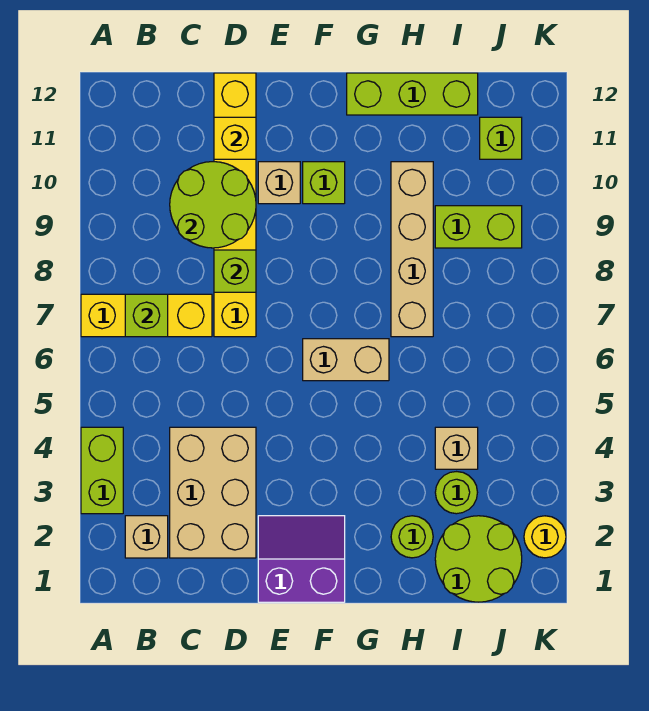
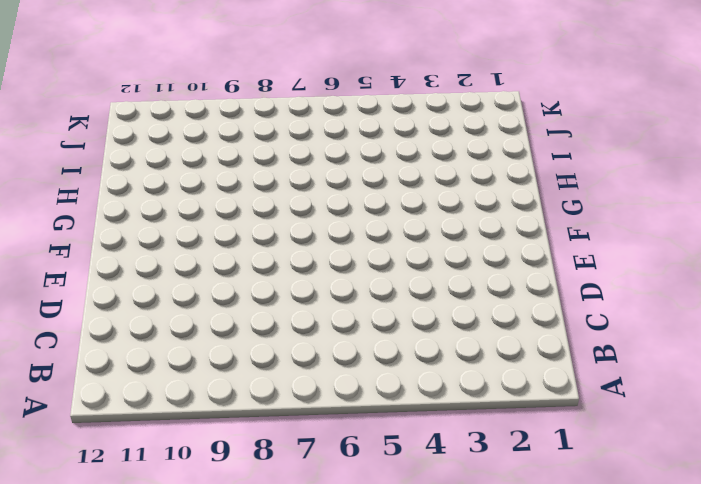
none -> lime brick A3:A4 level 1
none -> yellow brick A7:C7 level 1
none -> tan brick B2 level 1

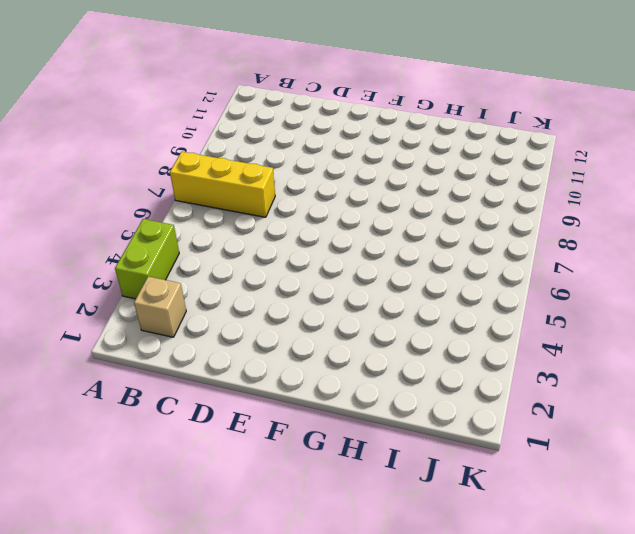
none -> tan brick C2:D4 level 1
none -> yellow brick D7:D12 level 1
none -> purple slope E1:F2 level 1 top 1

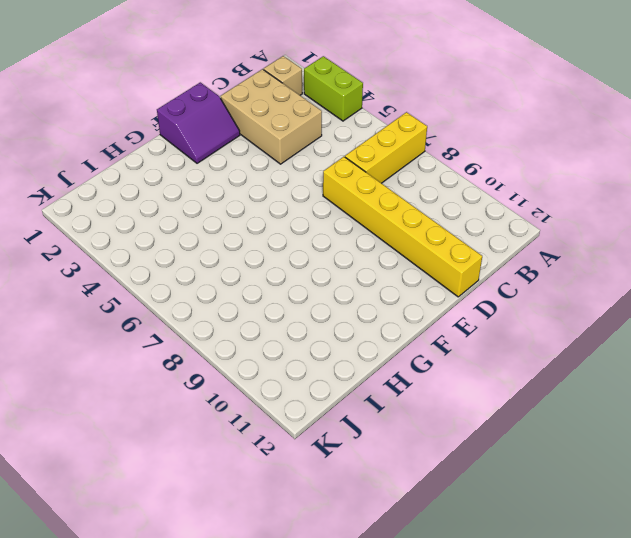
none -> tan brick E10 level 1
none -> tan brick F6:G6 level 1
none -> lime brick F10 level 1

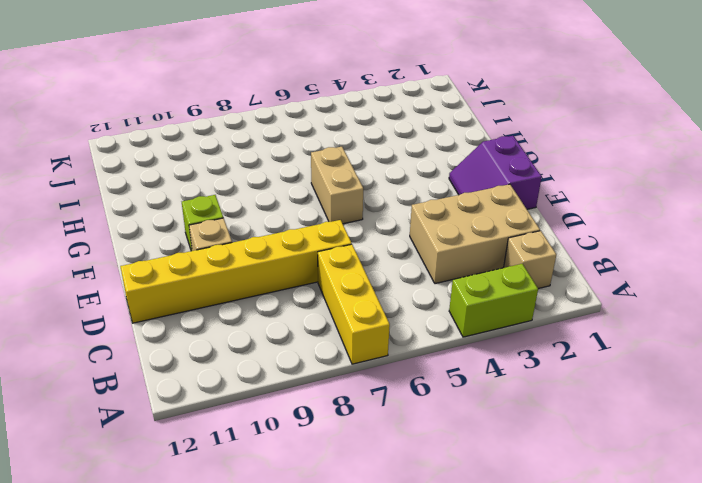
none -> lime brick G12:I12 level 1
none -> lime round brick H2 level 1
none -> tan brick H7:H10 level 1

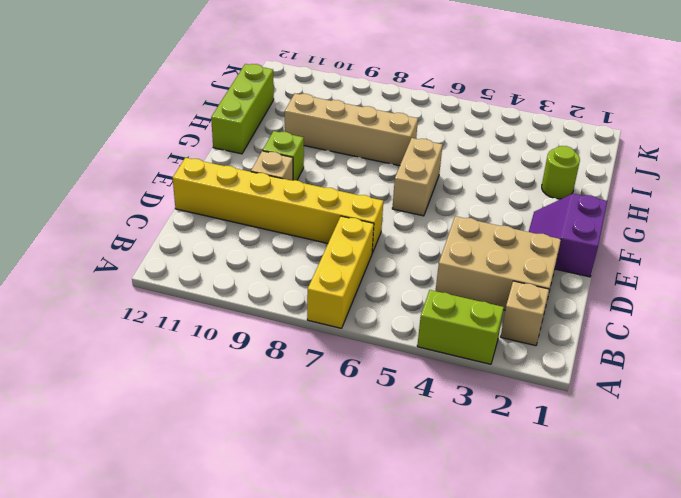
none -> lime round brick I1:J2 level 1
none -> lime round brick I3 level 1
none -> tan brick I4 level 1

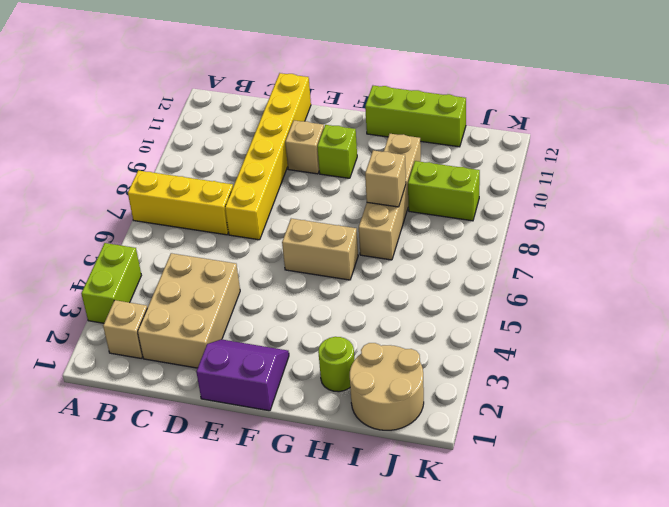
tan brick H8 level 2 -> tan brick I4 level 1
tan round brick I1:J2 level 1 -> lime round brick I1:J2 level 1
none -> lime round brick I3 level 1
none -> lime brick J11 level 1
none -> yellow round brick K2 level 1

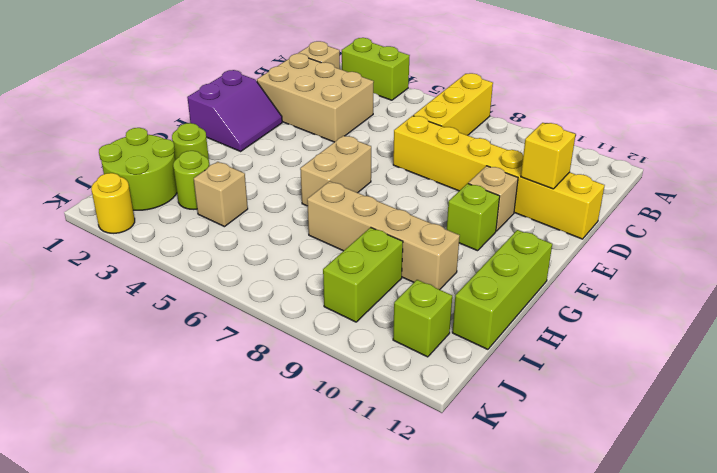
none -> lime brick B7 level 2
none -> lime round brick C9:D10 level 2
none -> lime brick D8 level 2

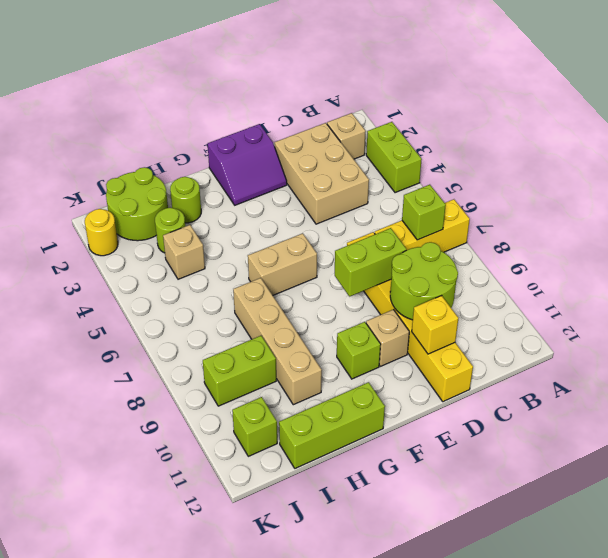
lime brick D8:E8 level 2 -> lime brick D8 level 2

